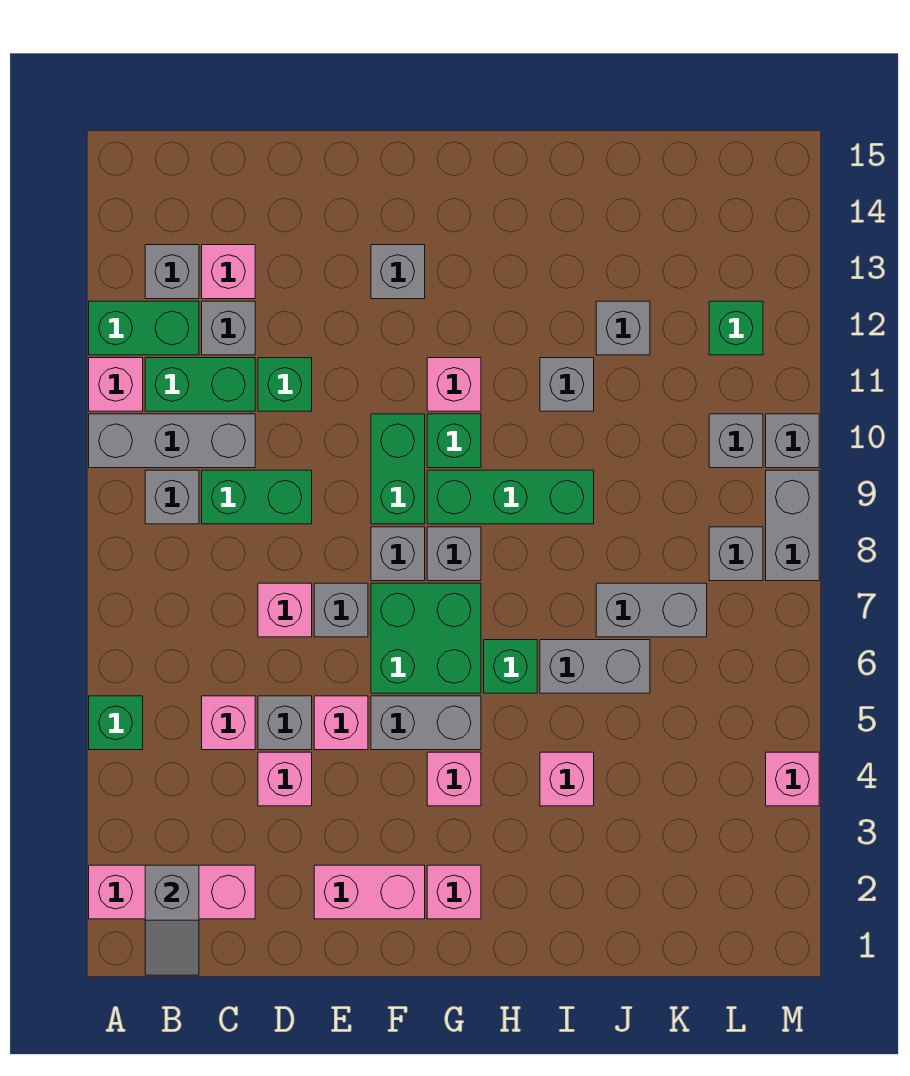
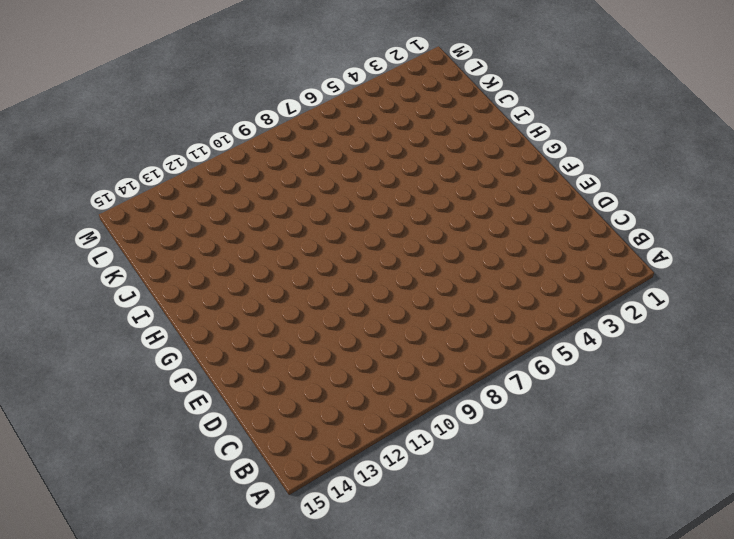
none -> pink brick A2:C2 level 1
none -> green brick A5 level 1
none -> grey brick A10:C10 level 1
none -> pink brick A11 level 1

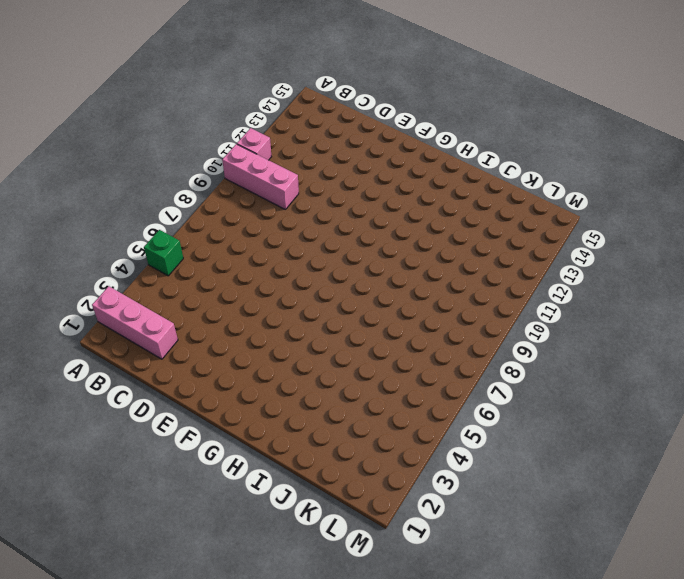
pink brick A10:C10 level 1 -> grey brick A10:C10 level 1
none -> green brick A12:B12 level 1
none -> grey brick B9 level 1
none -> green brick B11:C11 level 1
none -> grey brick B13 level 1

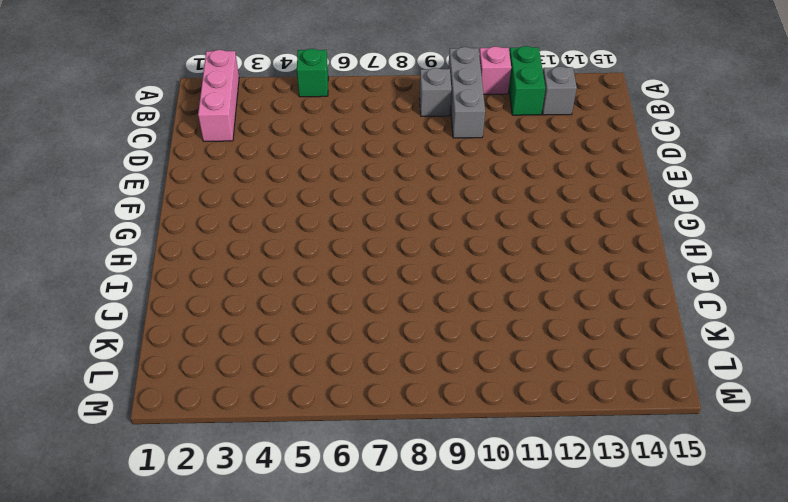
none -> green brick B11:C11 level 1
none -> pink brick C5 level 1
none -> green brick C9:D9 level 1
none -> grey brick C12 level 1

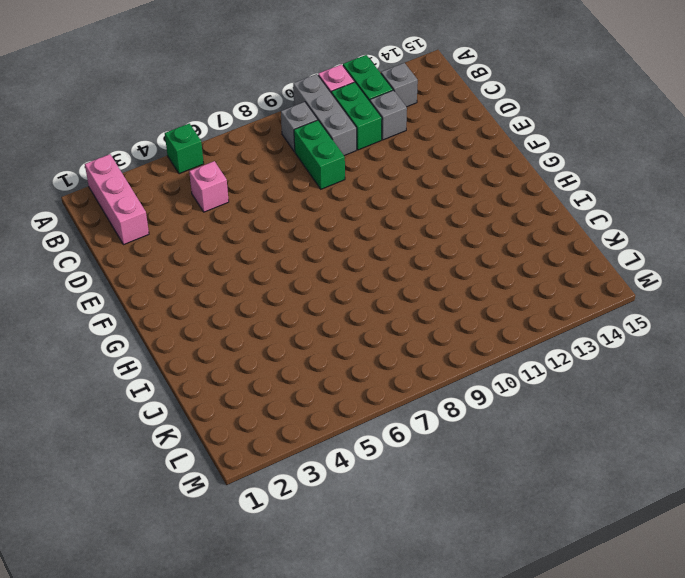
none -> pink brick C13 level 1
none -> pink brick D4 level 1
none -> grey brick D5 level 1
none -> pink brick D7 level 1

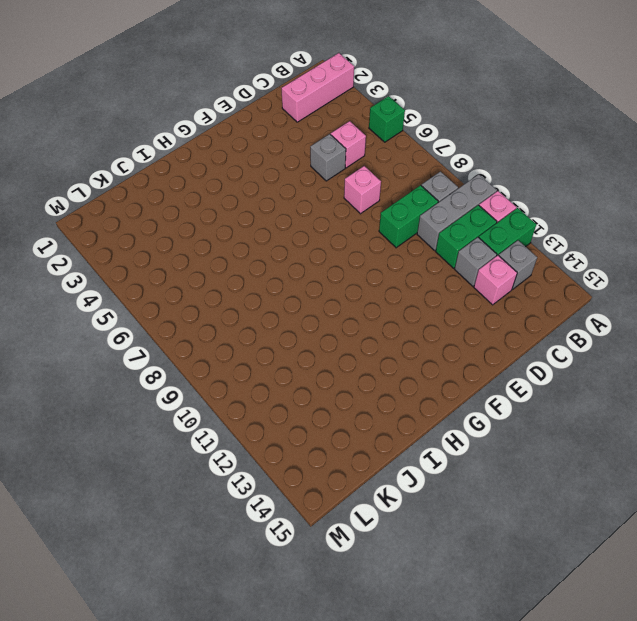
none -> pink brick D4 level 1
none -> green brick D11 level 1
none -> pink brick E2:F2 level 1
none -> pink brick E5 level 1

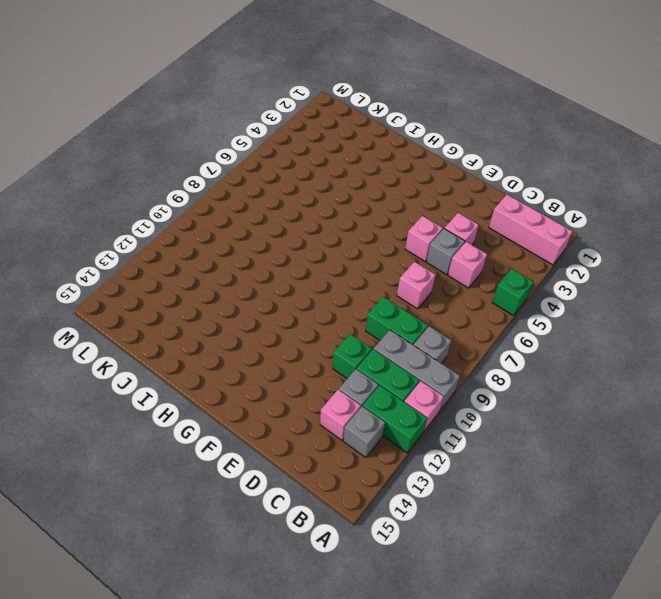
none -> pink brick E2:F2 level 1
none -> grey brick E7 level 1
none -> grey brick F5:G5 level 1
none -> green brick F6:G7 level 1

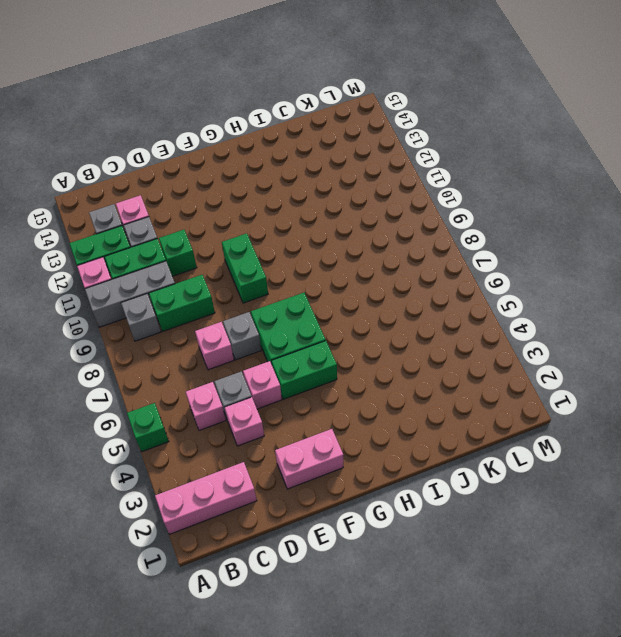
green brick F5:G5 level 1 -> grey brick F5:G5 level 1
none -> grey brick F8 level 1
none -> grey brick F13 level 1
none -> pink brick G2 level 1
none -> pink brick G4 level 1

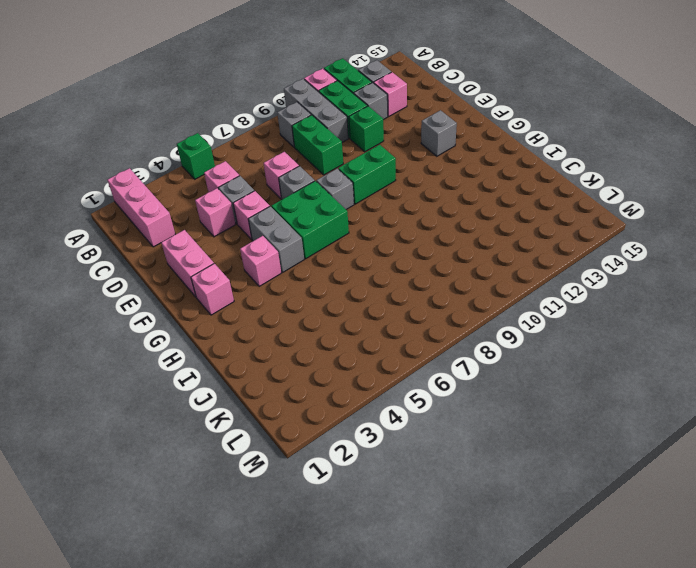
none -> grey brick G8 level 1
none -> green brick G9:I9 level 1
none -> green brick G10 level 1
none -> pink brick G11 level 1

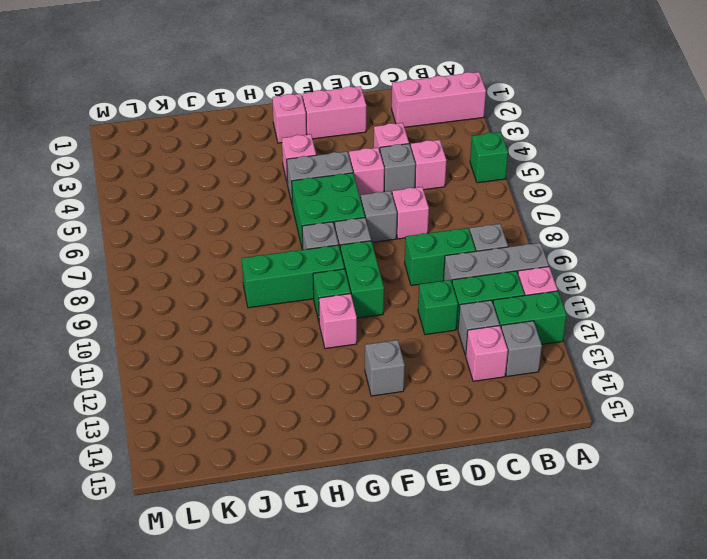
none -> green brick H6 level 1
none -> pink brick I4 level 1
none -> grey brick I6:J6 level 1
none -> grey brick I11 level 1

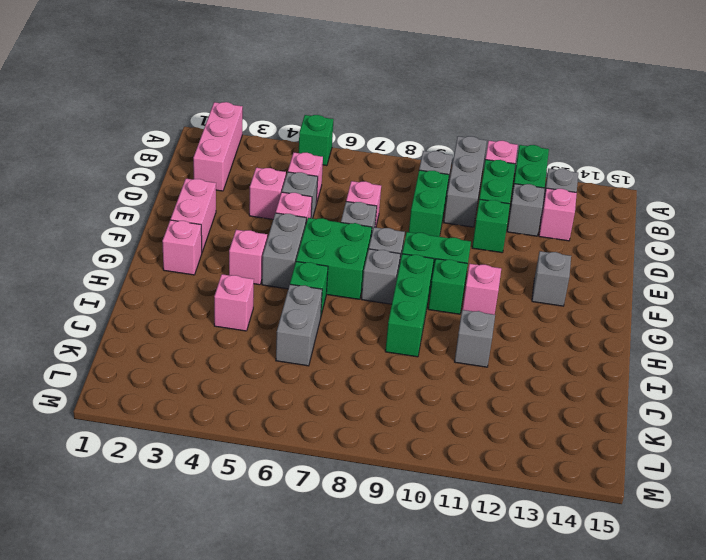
none -> grey brick J7:K7 level 1
none -> grey brick J12 level 1
none -> grey brick L8 level 1
none -> grey brick L10 level 1

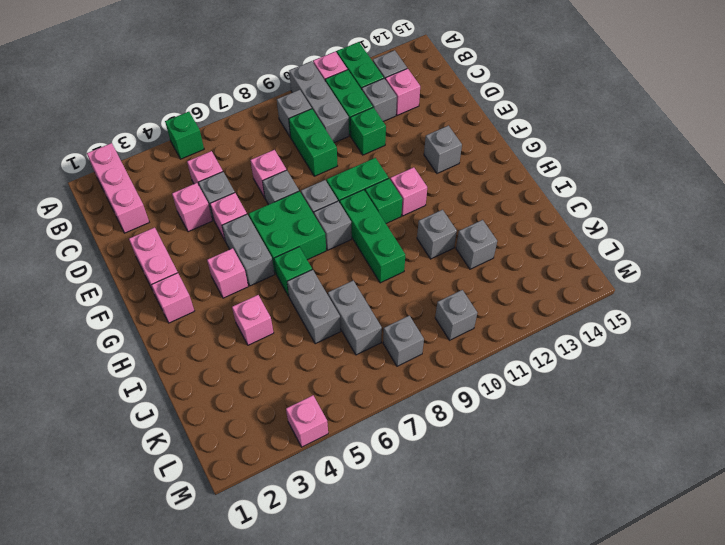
none -> green brick L12 level 1
none -> grey brick M8:M9 level 1
none -> grey brick M10 level 1
none -> grey slope B1:B2 level 2 top 2

